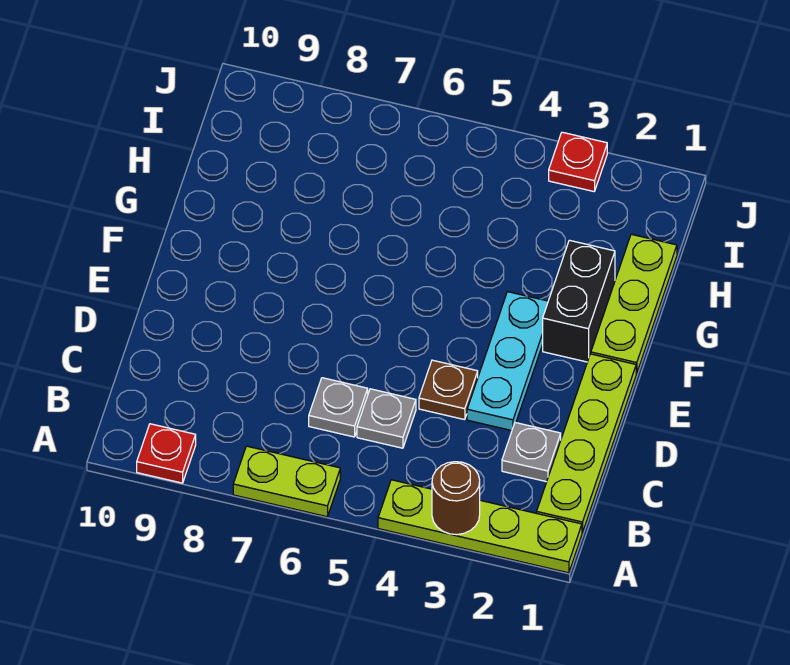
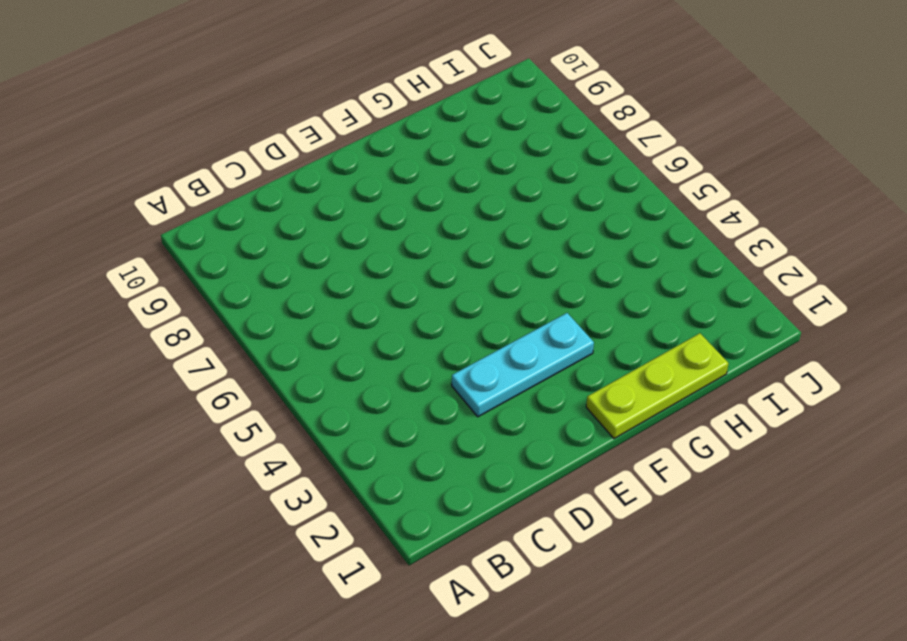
none -> lime plate A1:A4 level 1
none -> lime plate A6:A7 level 1
none -> red plate A9 level 1

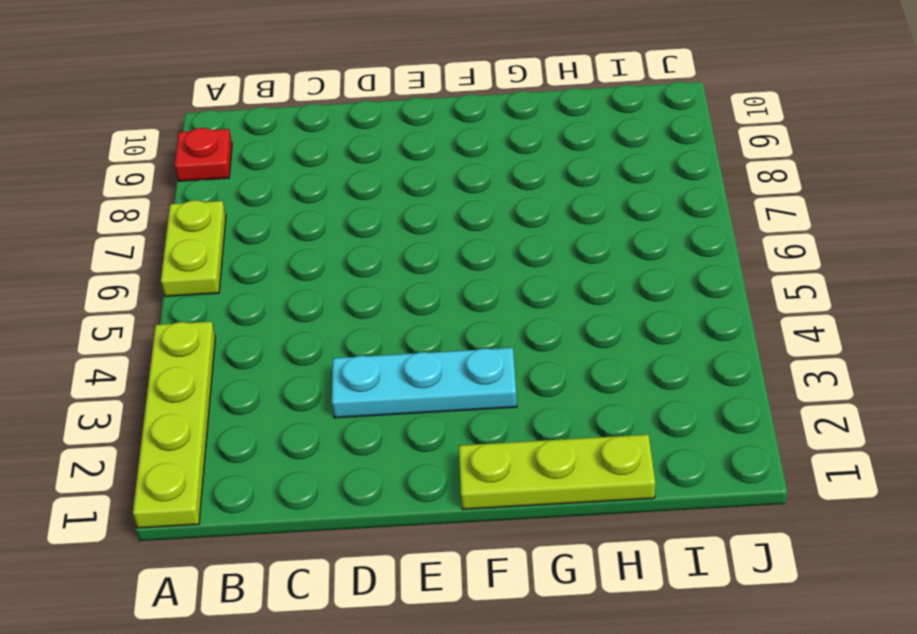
none -> lime plate B1:E1 level 1
none -> grey plate C2 level 1
none -> grey plate C5 level 1

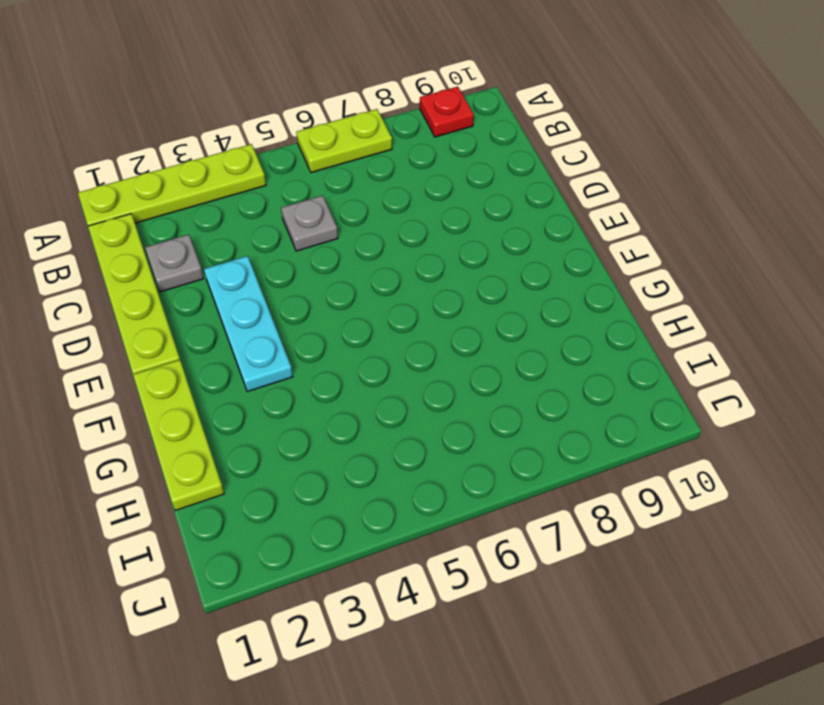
none -> grey plate C6 level 1
none -> brown plate D4 level 1
none -> black brick F2:G2 level 1

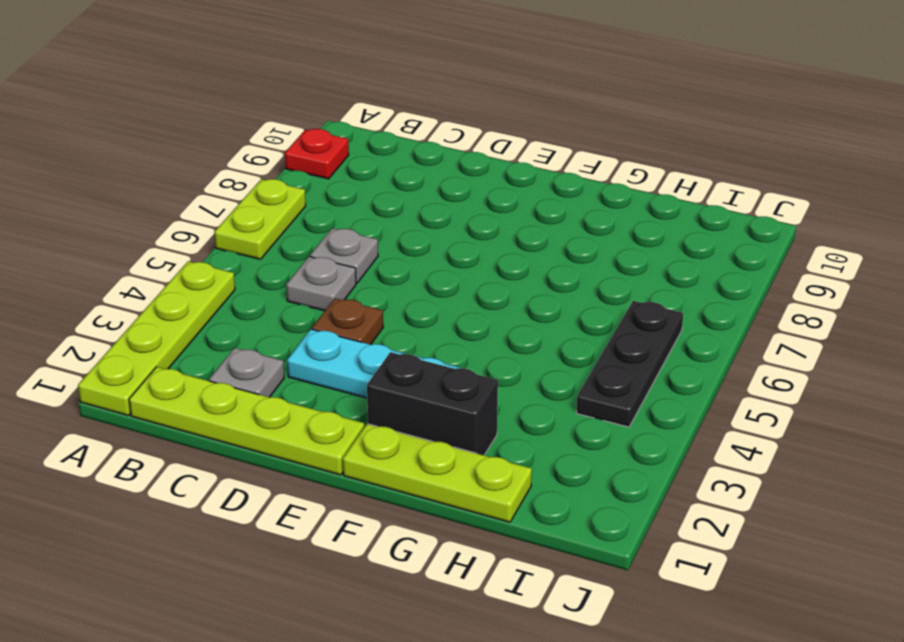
black plate I4:I6 level 1 -> none
none -> red plate J3 level 1
none -> brown round brick A3 level 2

